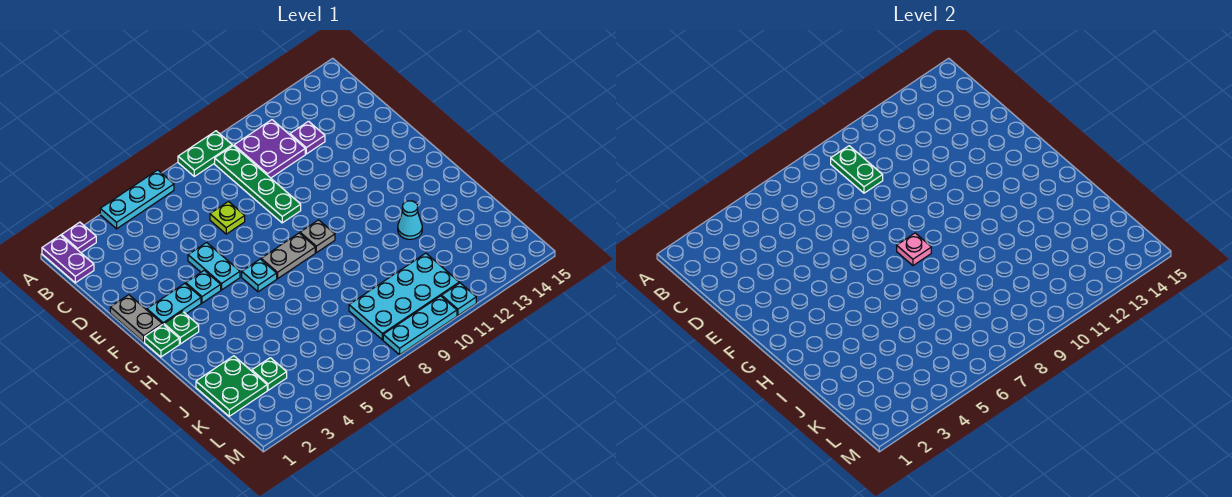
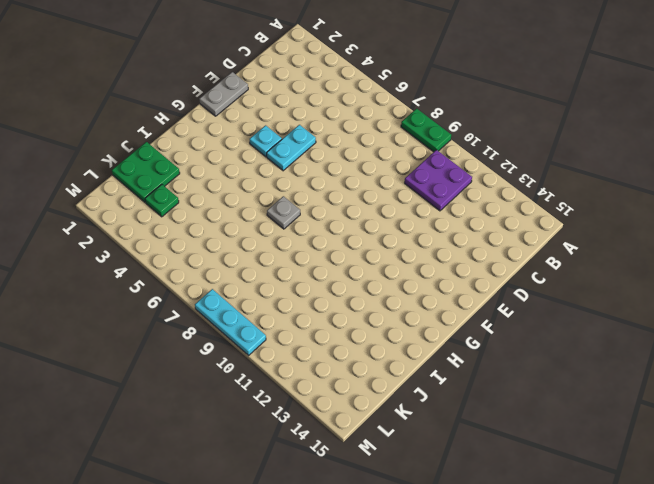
grey plate H7 level 1 -> grey plate G9 level 1
none -> purple plate A1:B1 level 1
none -> purple plate A2 level 1
none -> cyan plate A4:A6 level 1

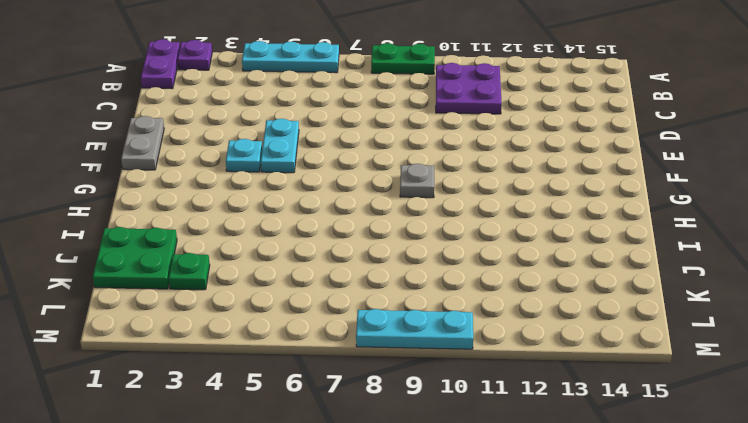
none -> green plate B9:E9 level 1
none -> purple plate C12 level 1
none -> lime plate D7 level 1

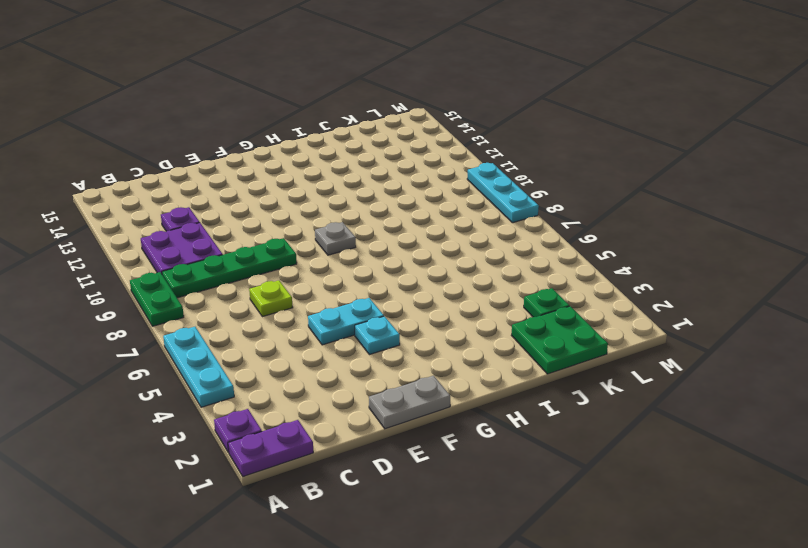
none -> cyan plate F2:F3 level 1
none -> green plate G1 level 1
none -> green plate G2 level 1

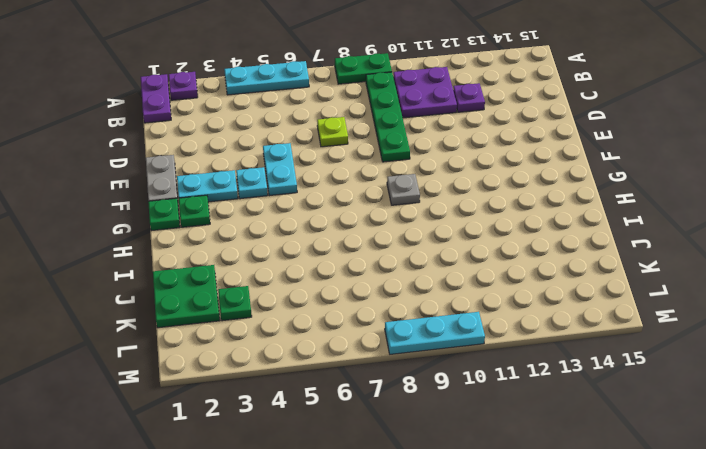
none -> cyan plate G6 level 1
none -> grey plate G7:G8 level 1
none -> cyan cone I12 level 1

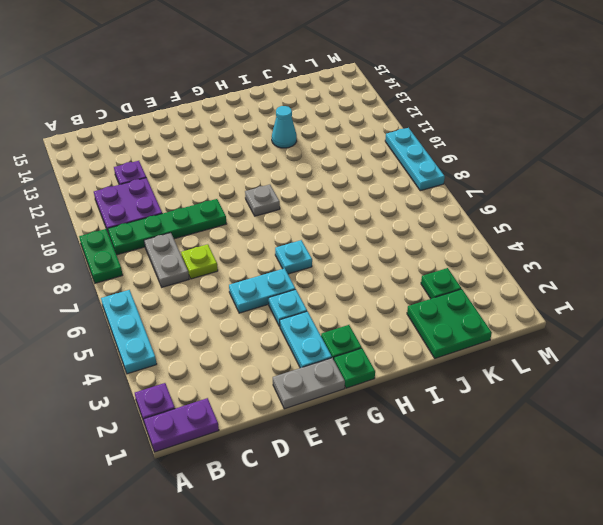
grey plate C7:C8 level 1 -> grey plate G7:G8 level 1
none -> cyan plate K8:L11 level 1
none -> cyan plate M11 level 1
none -> green plate B9:C9 level 2

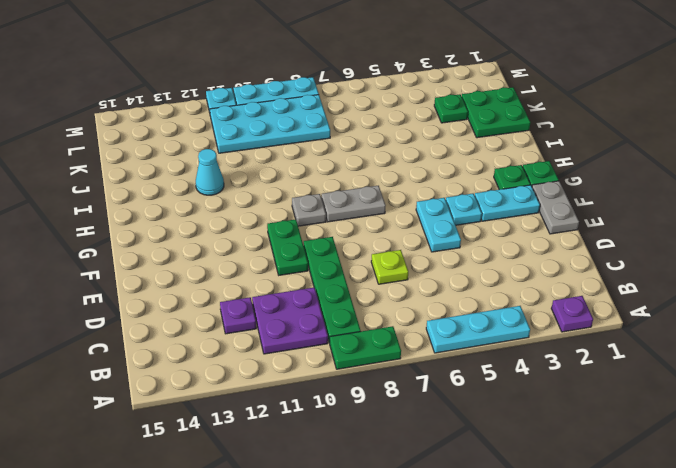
green plate E10:F10 level 1 -> green plate B9:C9 level 2
none -> purple plate A1:B1 level 1
none -> cyan plate G6 level 1
none -> pink plate G8 level 2

